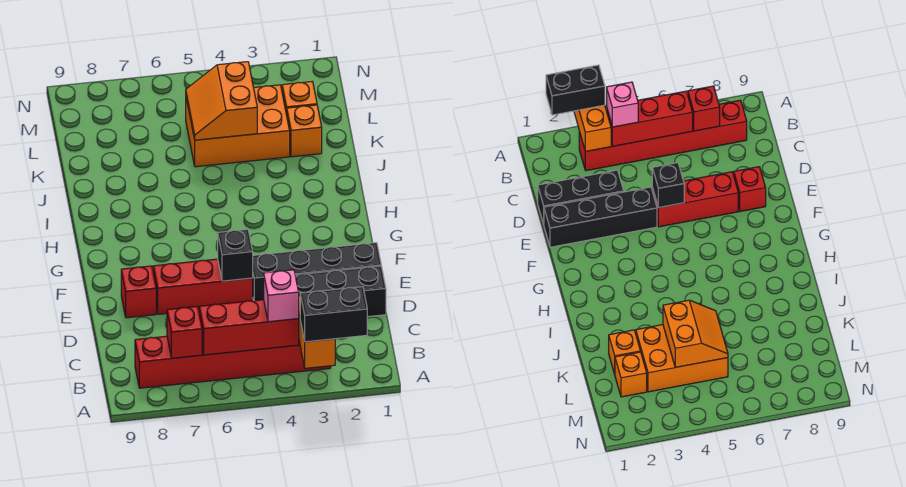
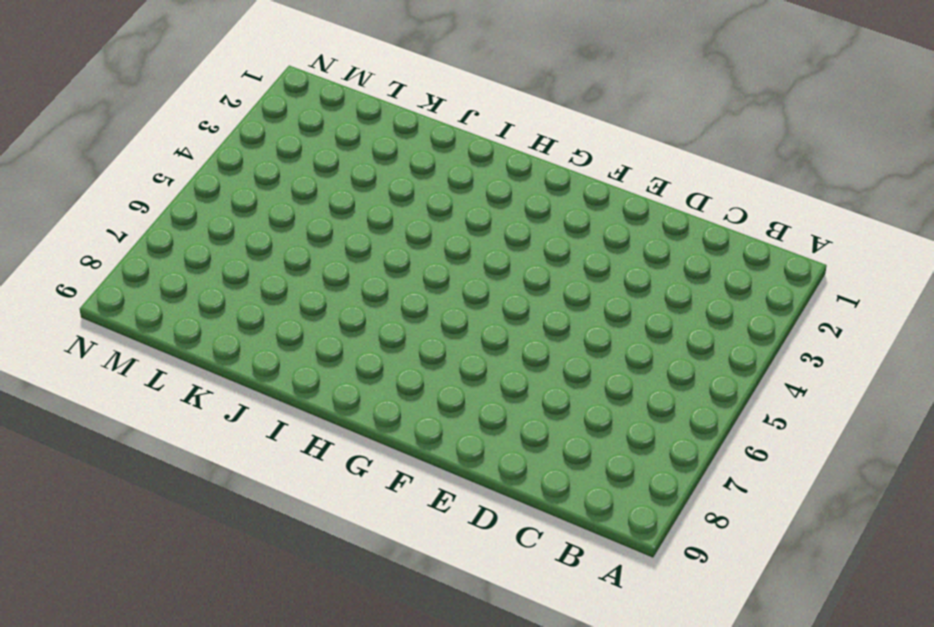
none -> red brick B3:B8 level 1
none -> black brick D1:D3 level 1
none -> black brick E1:E4 level 1

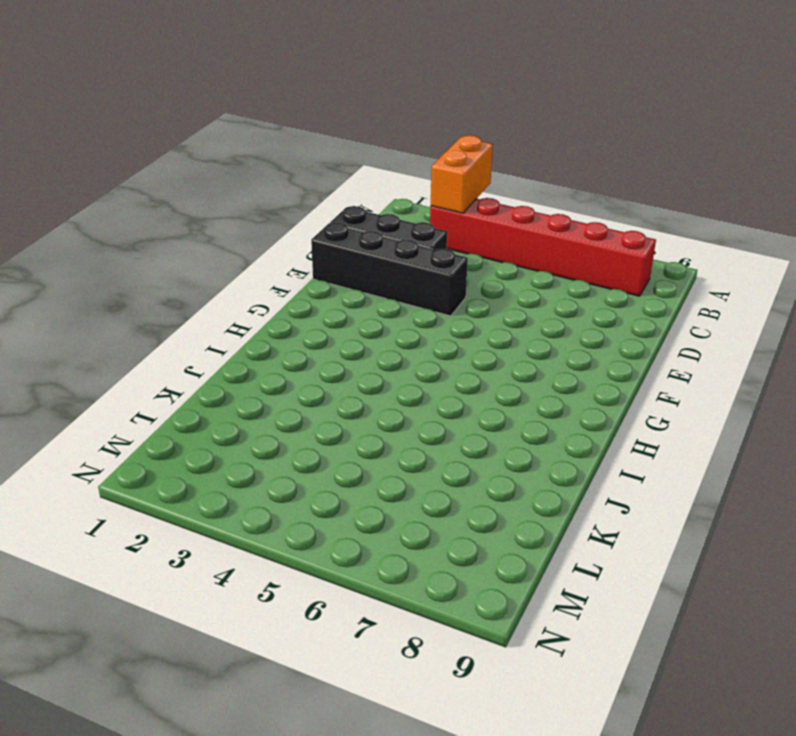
none -> red brick E5:E7 level 1
none -> red brick E8 level 1
none -> orange brick K2 level 1

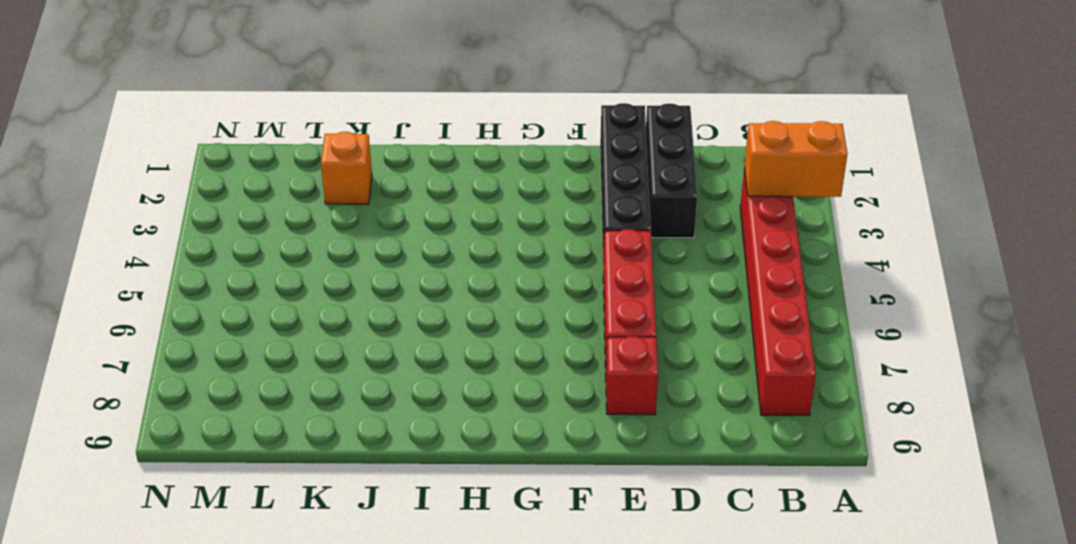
none -> orange brick K3:L5 level 1
none -> orange brick L2 level 1
none -> red brick B4:B6 level 2

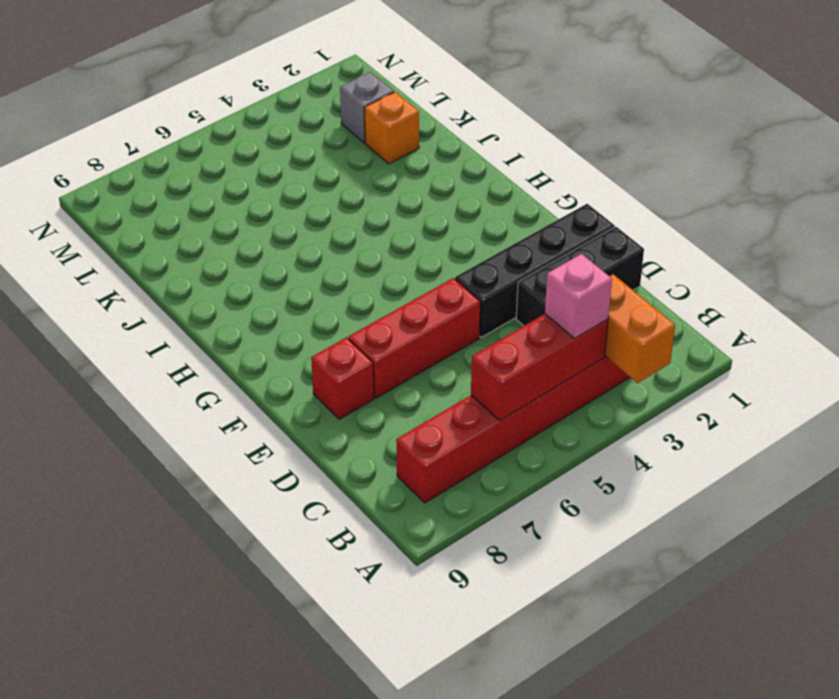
grey brick L2 level 1 -> orange brick L2 level 1
none -> orange brick K3:L5 level 1
none -> red brick B7 level 2
none -> black brick E5 level 2

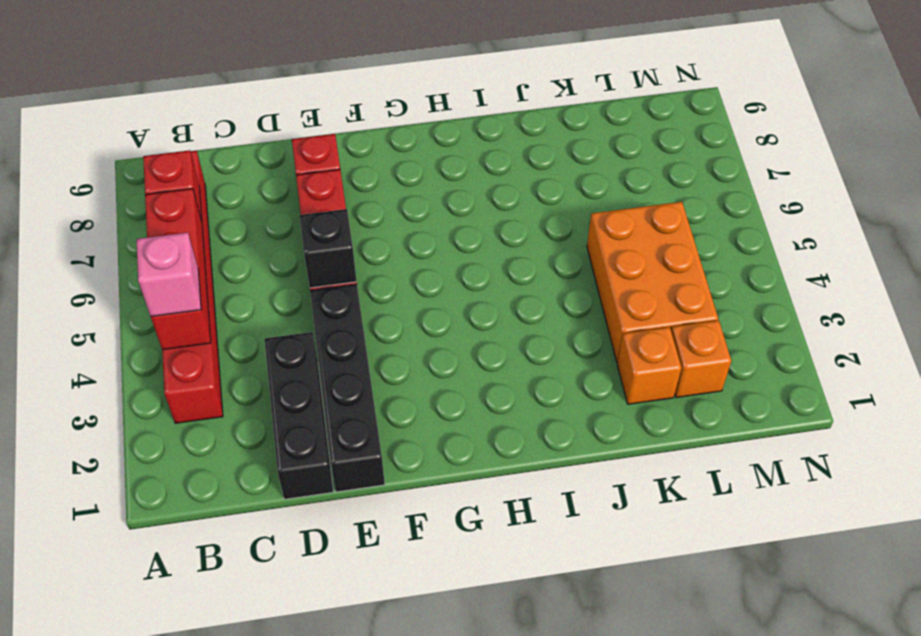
none -> orange brick A3:B3 level 2
none -> orange slope K4:L5 level 2 top 4
none -> black brick A2:A3 level 3

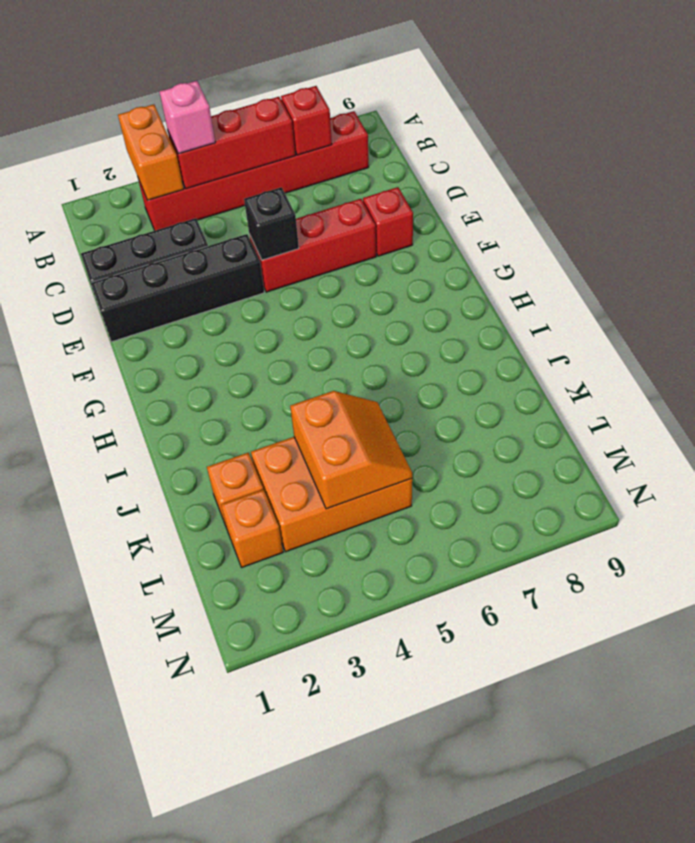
none -> black brick A2:A3 level 3

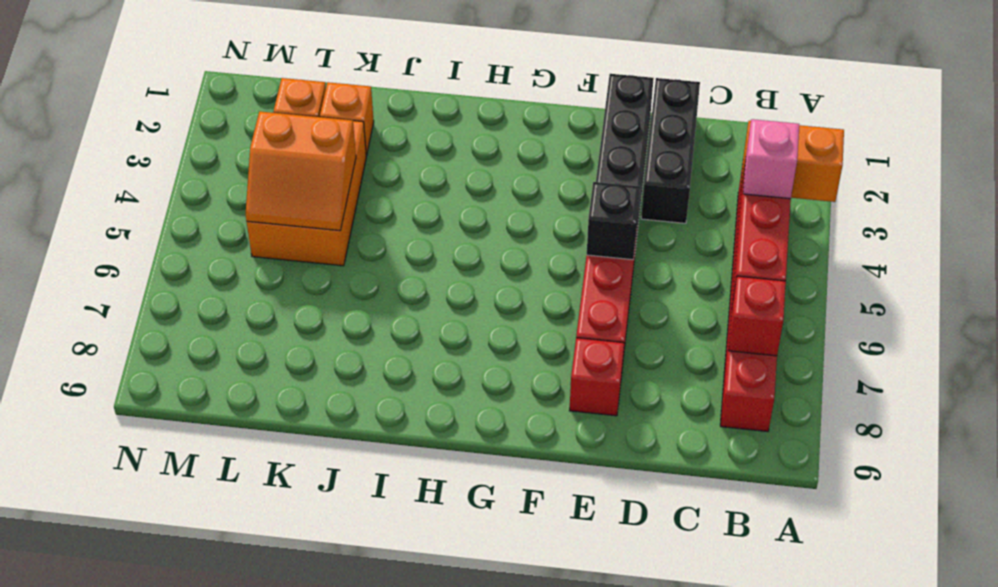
none -> black brick A2:A3 level 3

